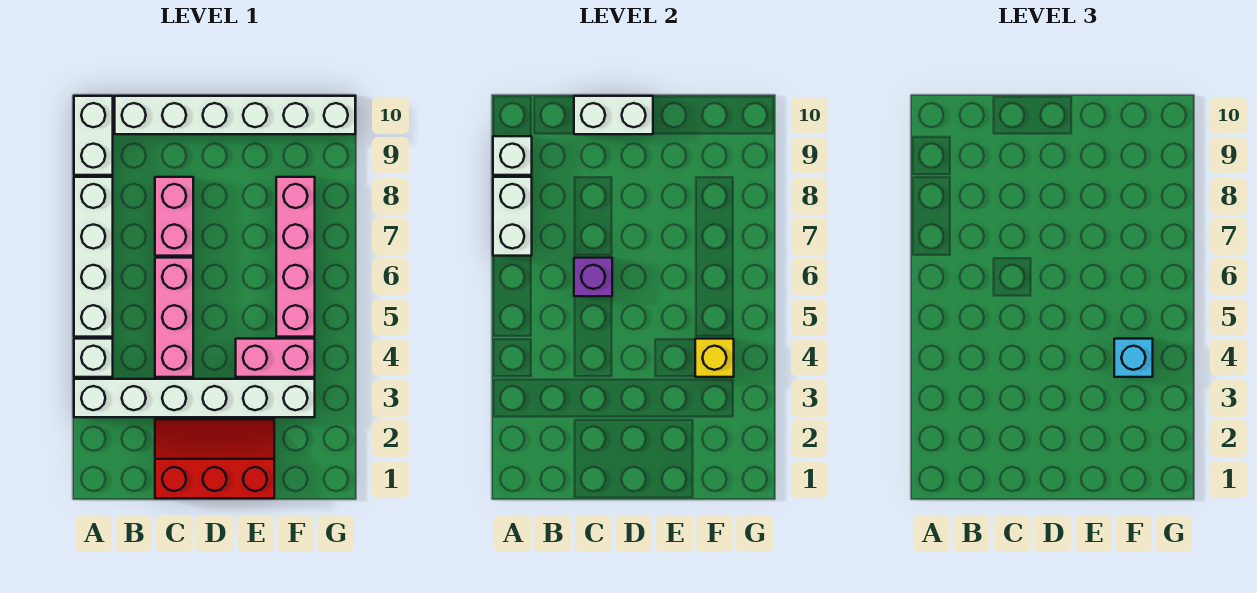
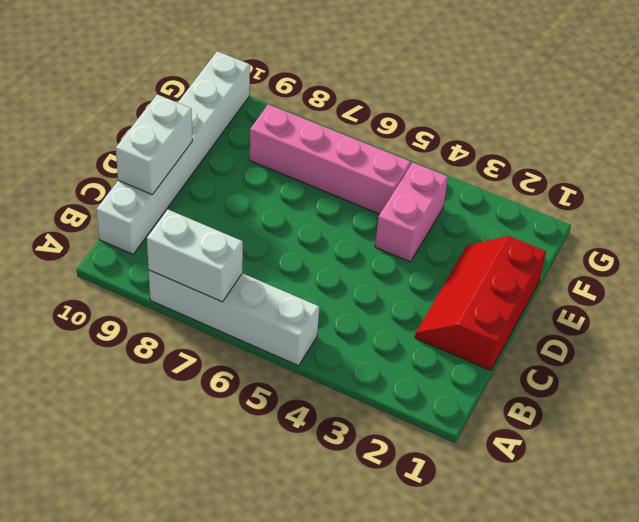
none -> white brick A3:F3 level 1
none -> white brick A4 level 1
none -> white brick A9:A10 level 1

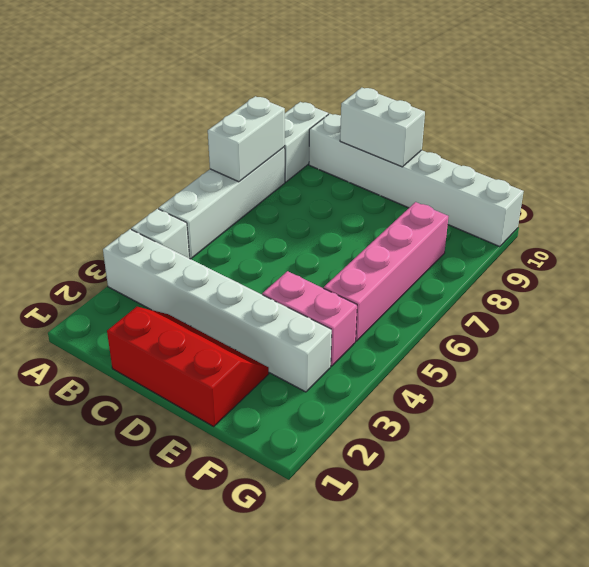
none -> pink brick C4:C6 level 1
none -> pink brick C7:C8 level 1
none -> white brick A9 level 2

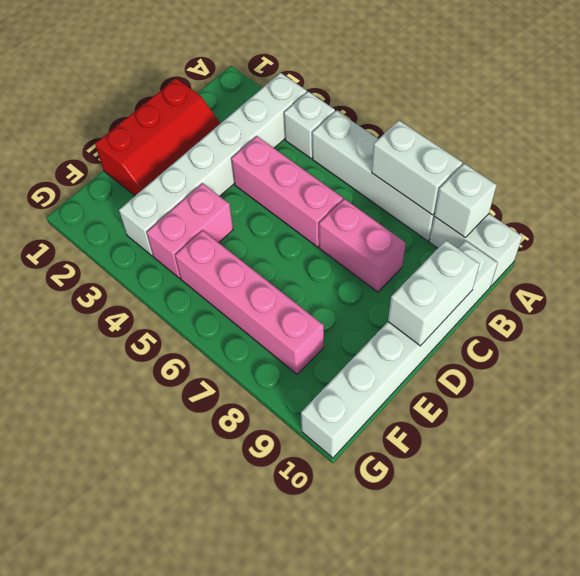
none -> purple brick C6 level 2
none -> yellow brick F4 level 2
none -> cyan brick F4 level 3

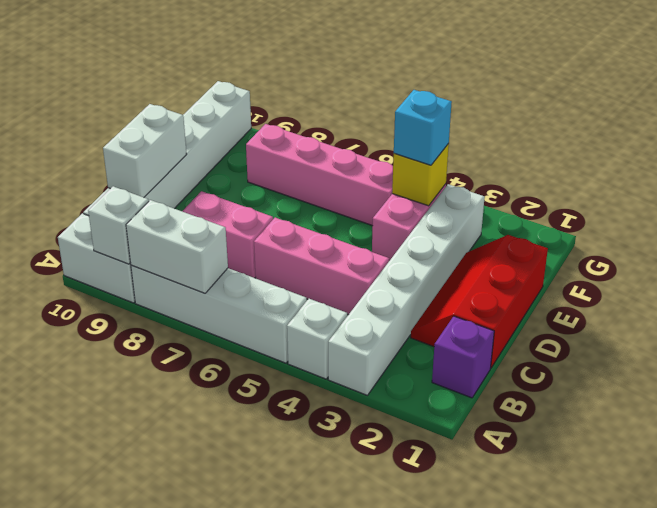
purple brick B1 level 1 -> purple brick C6 level 2

